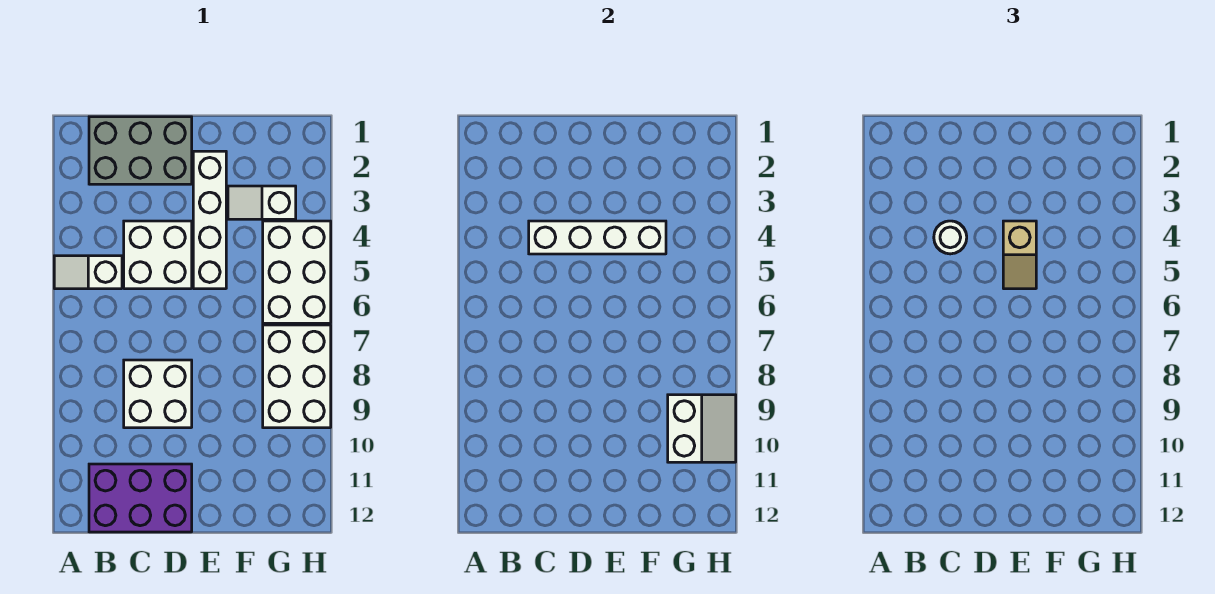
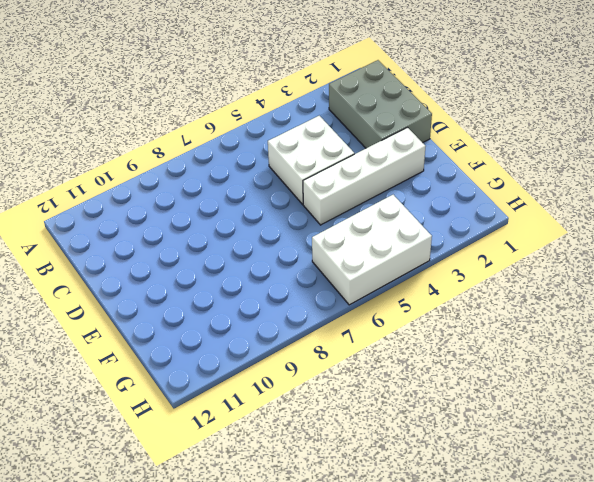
none -> white slope A5:B5 level 1 top B
none -> purple brick B11:D12 level 1
none -> white brick C8:D9 level 1

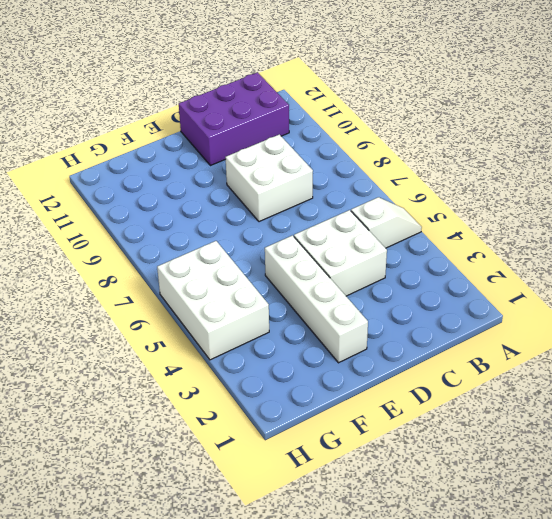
none -> grey brick B1:D2 level 1
none -> white slope F3:G3 level 1 top G
none -> white brick G7:H9 level 1

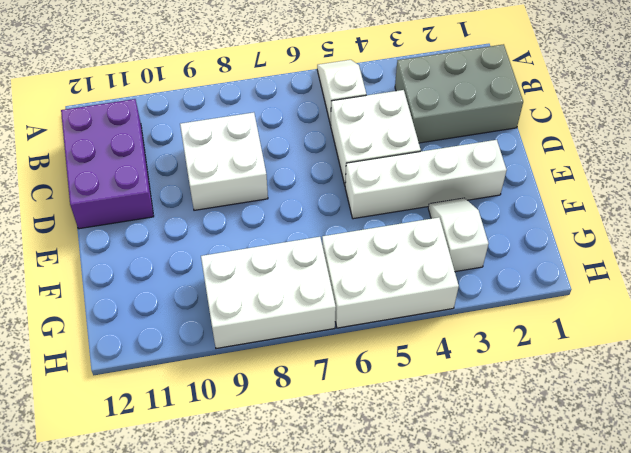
grey brick B1:C3 level 1 -> grey brick B1:D2 level 1
none -> white brick C4:F4 level 2
none -> white slope G9:H10 level 2 top G
none -> white round brick C4 level 3

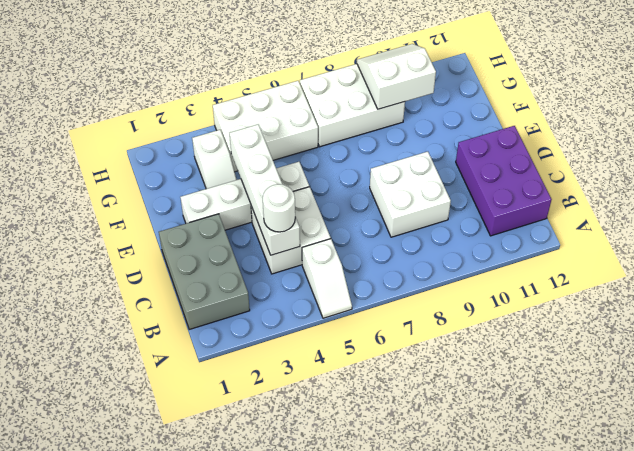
none -> tan slope E4:E5 level 3 top 4

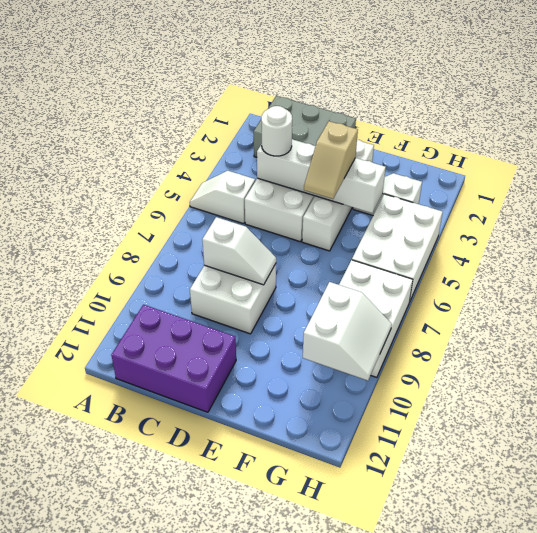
white slope C8:D8 level 2 top C -> none

